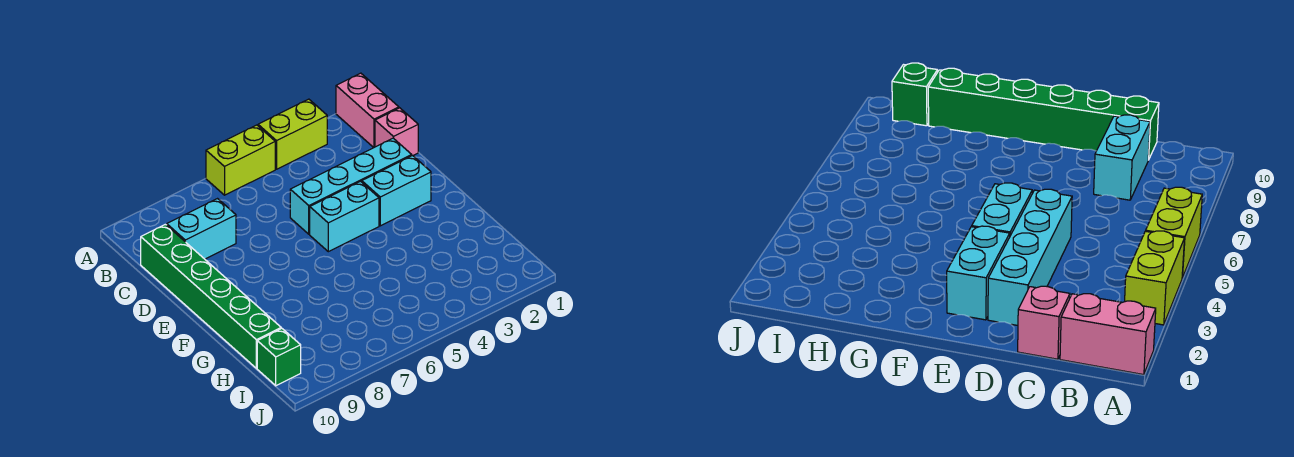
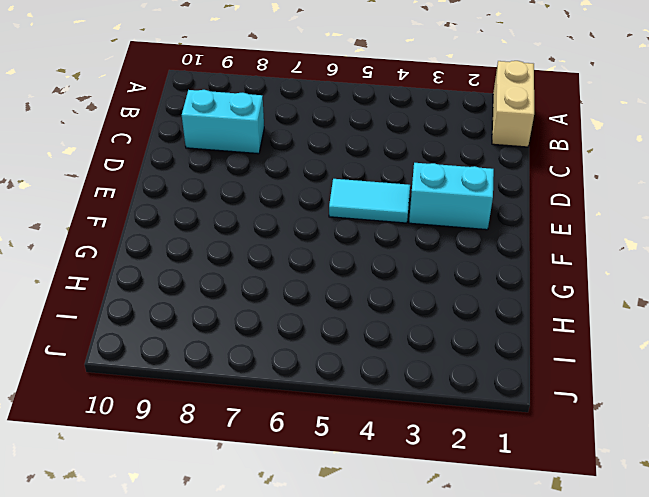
tan brick A1:B1 level 1 -> pink brick A1:B1 level 1
cyan tile E4:E5 level 1 -> cyan brick E4:E5 level 1
none -> lime brick A3:A4 level 1
none -> lime brick A5:A6 level 1

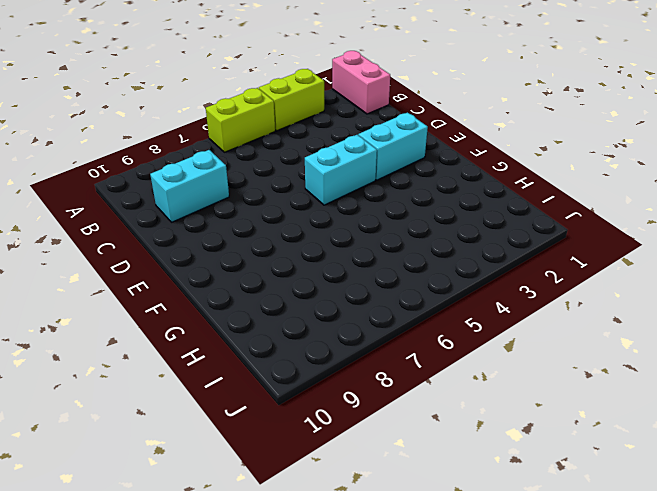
none -> pink brick C1 level 1
none -> green brick C10:H10 level 1

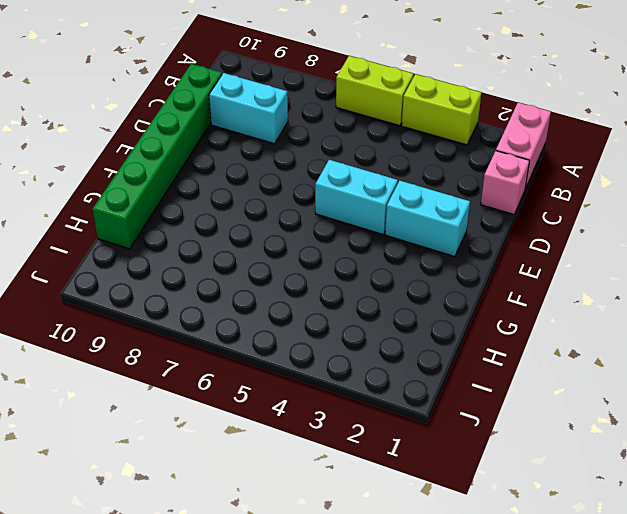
none -> cyan brick D2:D5 level 1
none -> green brick I10 level 1

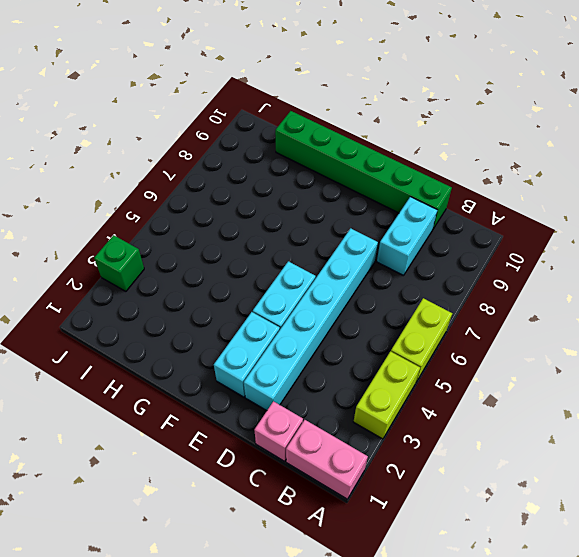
cyan brick D2:D7 level 1 -> cyan brick D2:D5 level 1
green brick J3 level 1 -> green brick I10 level 1

